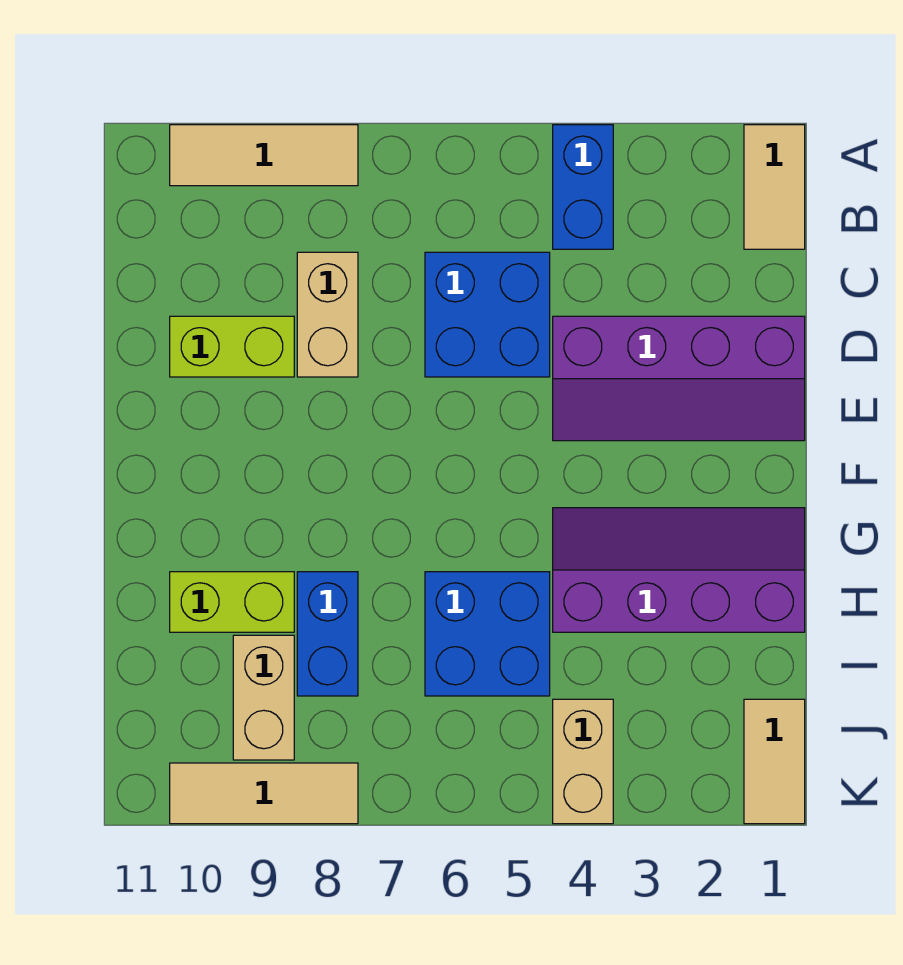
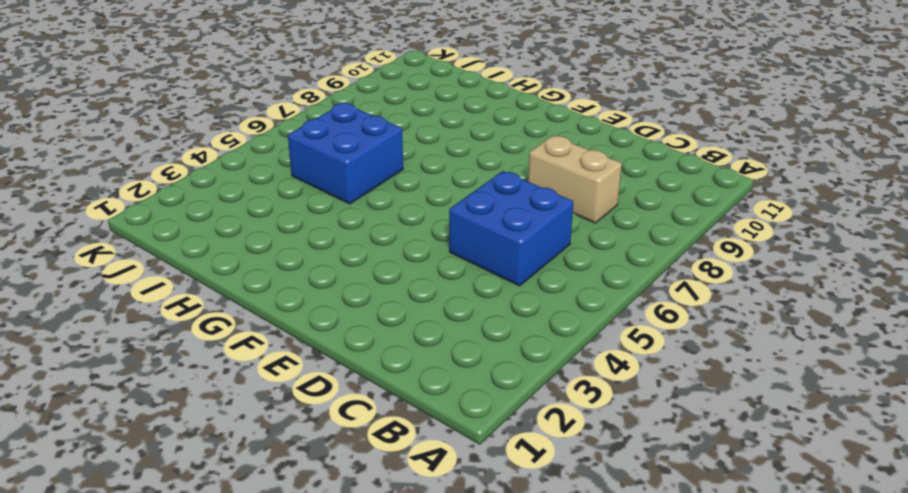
none -> tan tile A1:B1 level 1
none -> blue brick A4:B4 level 1
none -> tan tile A8:A10 level 1

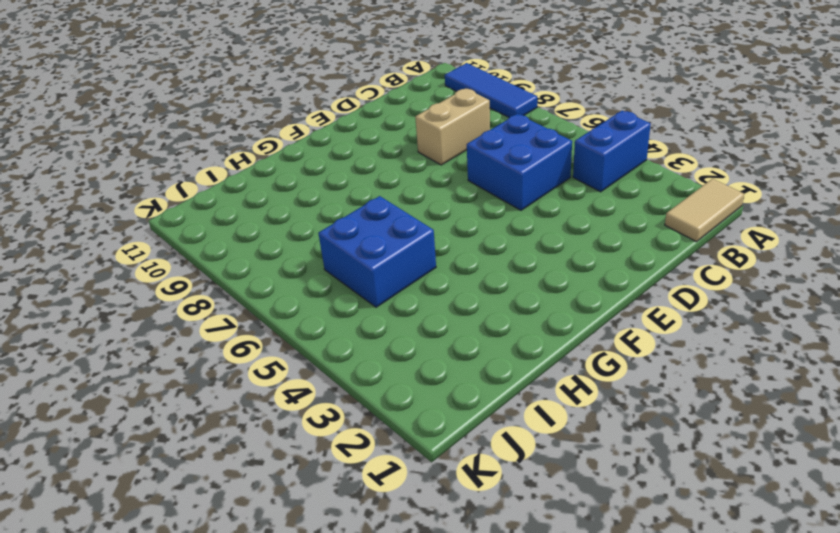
blue tile A8:A10 level 1 -> tan tile A8:A10 level 1
none -> purple slope D1:E4 level 1 top D
none -> lime brick D9:D10 level 1
none -> purple slope G1:H4 level 1 top H

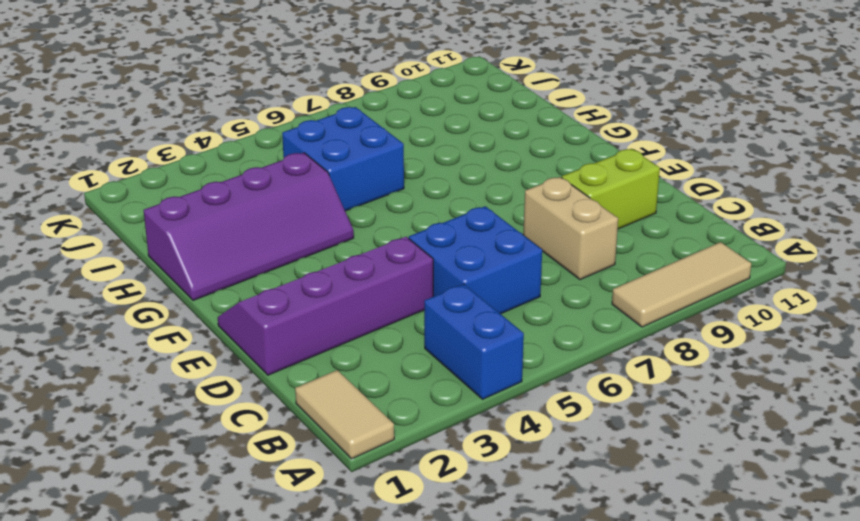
none -> blue brick H8:I8 level 1
none -> lime brick H9:H10 level 1
none -> tan brick I9:J9 level 1

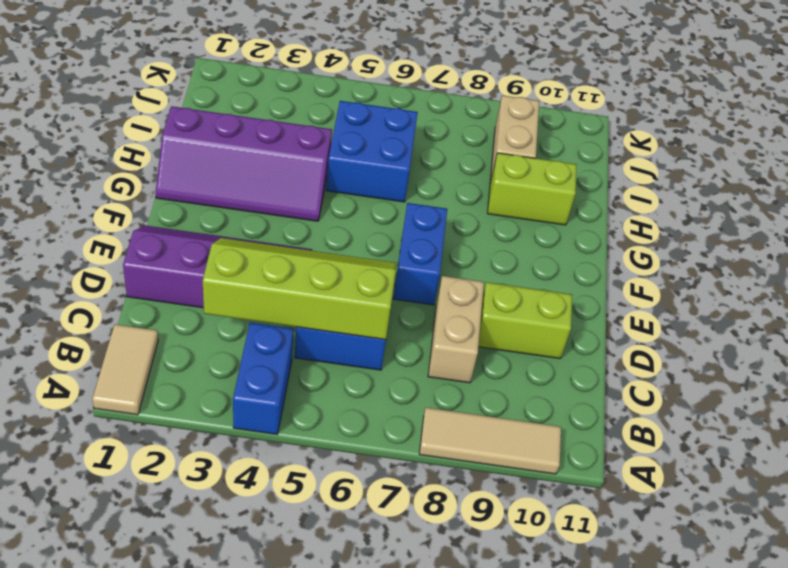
lime slope C3:D6 level 2 top C -> none
blue brick E7:F7 level 1 -> blue brick H8:I8 level 1
none -> tan tile J1:K1 level 1
none -> tan brick J4:K4 level 1
none -> tan tile K8:K10 level 1

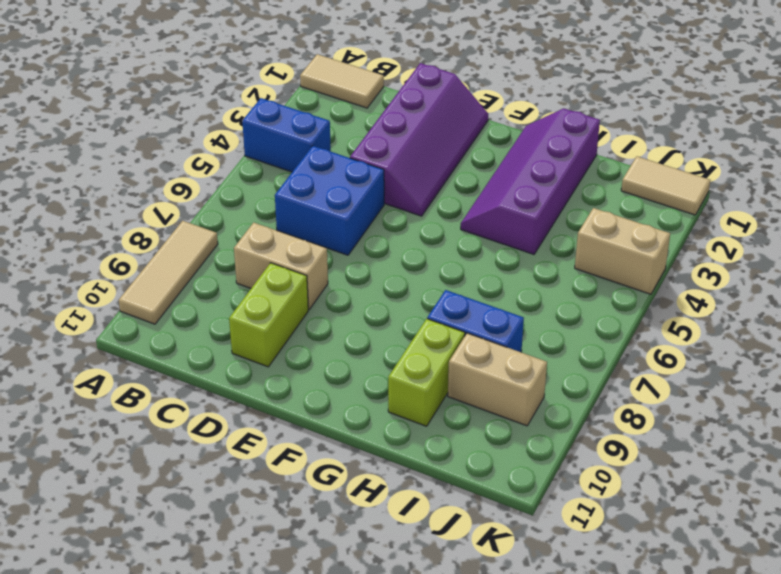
none -> blue brick H5:I6 level 1
none -> tan tile K8:K10 level 1

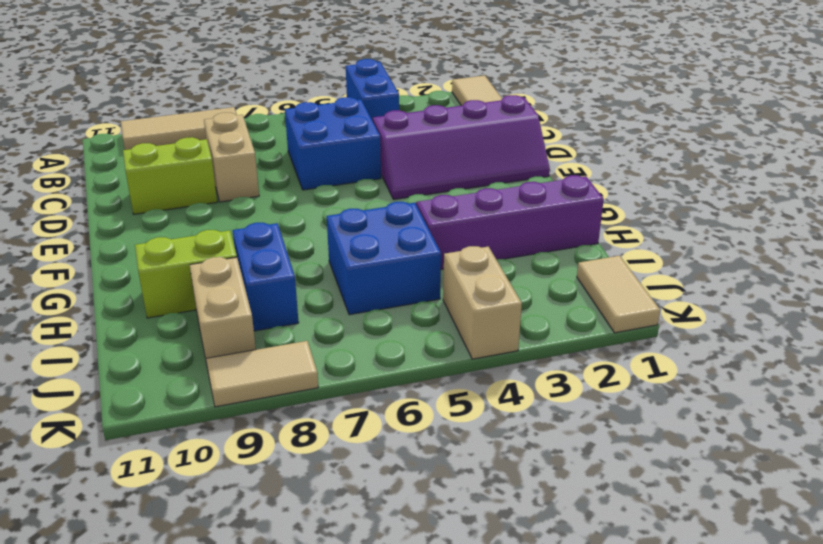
tan tile K8:K9 level 1 -> tan tile K8:K10 level 1

